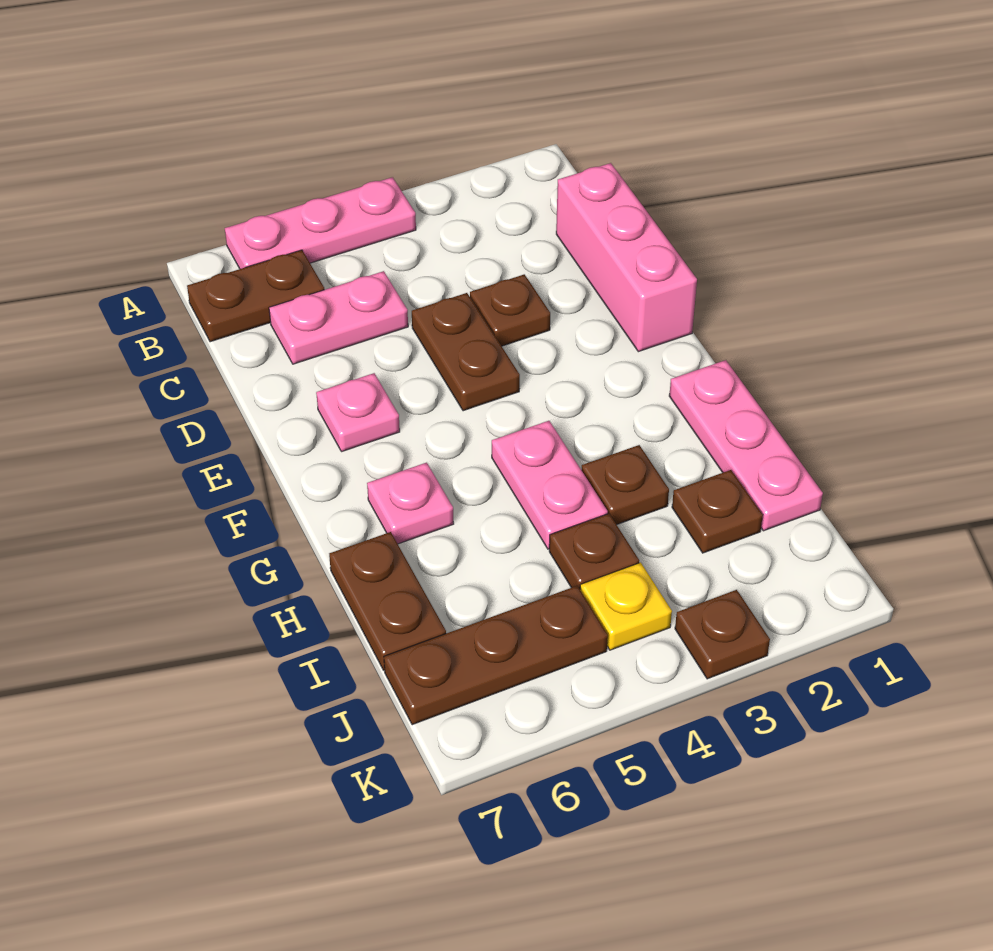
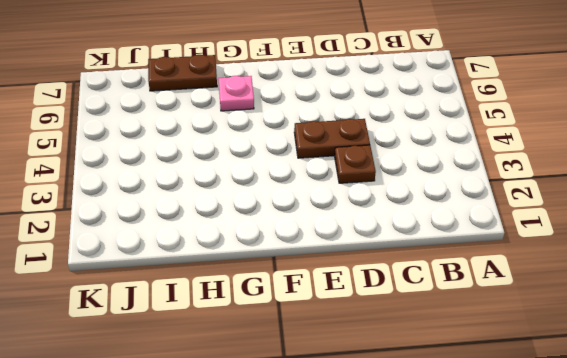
none -> pink plate A4:A6 level 1
none -> brown plate B6:B7 level 1
none -> pink brick C1:E1 level 1

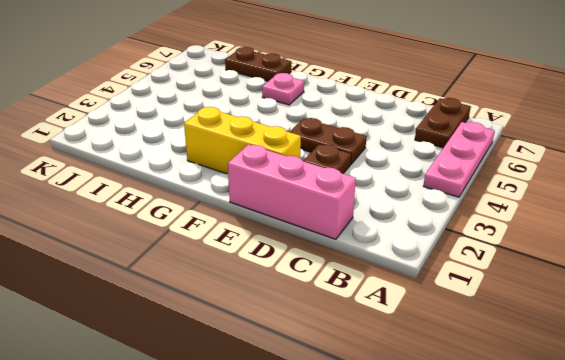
yellow brick E2:G2 level 1 -> none
none -> pink plate C5:C6 level 1
none -> pink plate E6 level 1
none -> pink plate G1:I1 level 1

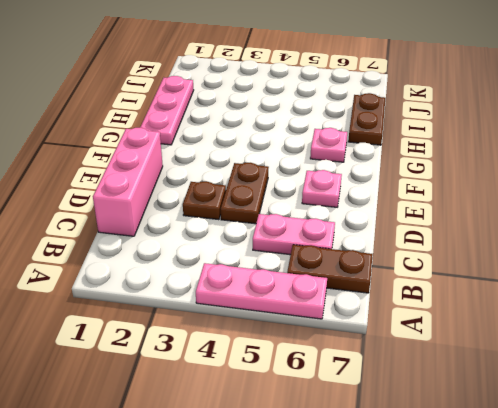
none -> pink plate G4:H4 level 1
none -> brown plate H3 level 1
none -> brown plate I2 level 1

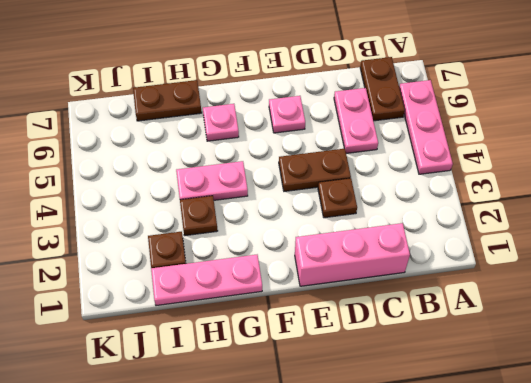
none -> brown plate I4 level 1
none -> yellow plate J4 level 1
none -> brown plate J5:J7 level 1

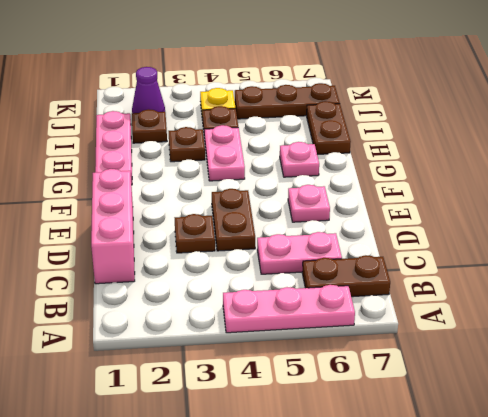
purple cone J2 level 1 -> none
none -> brown plate K3 level 1

